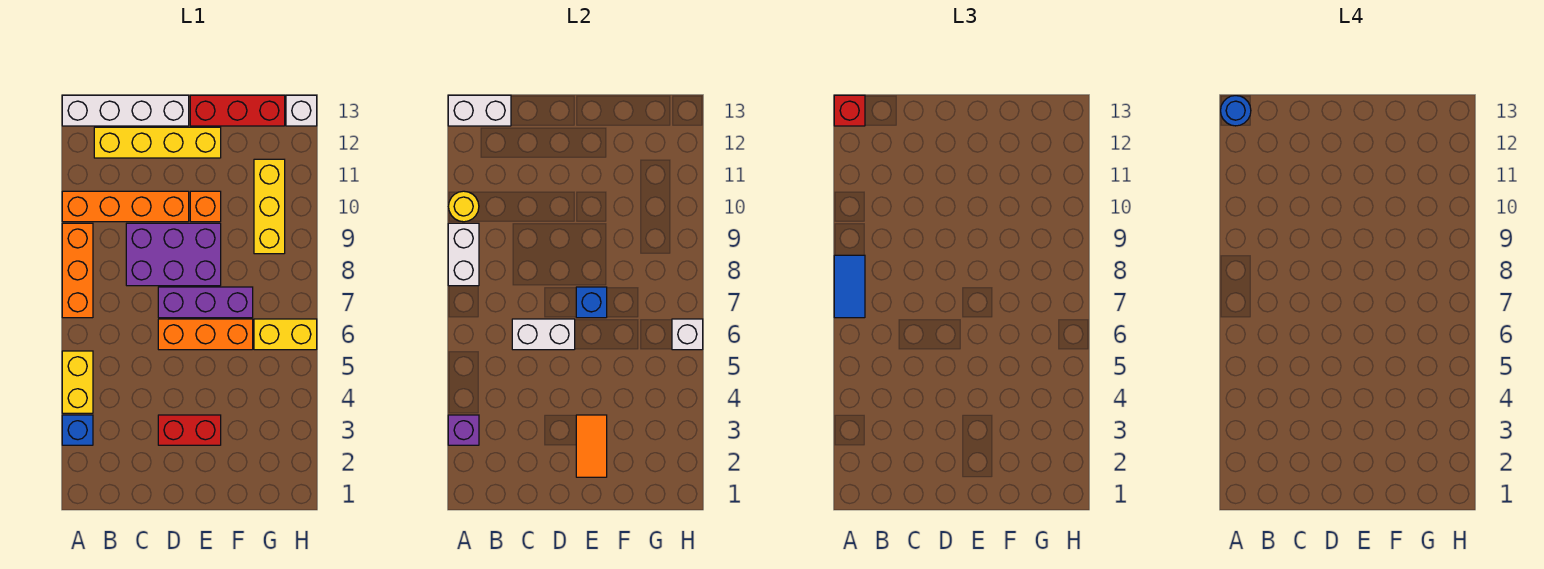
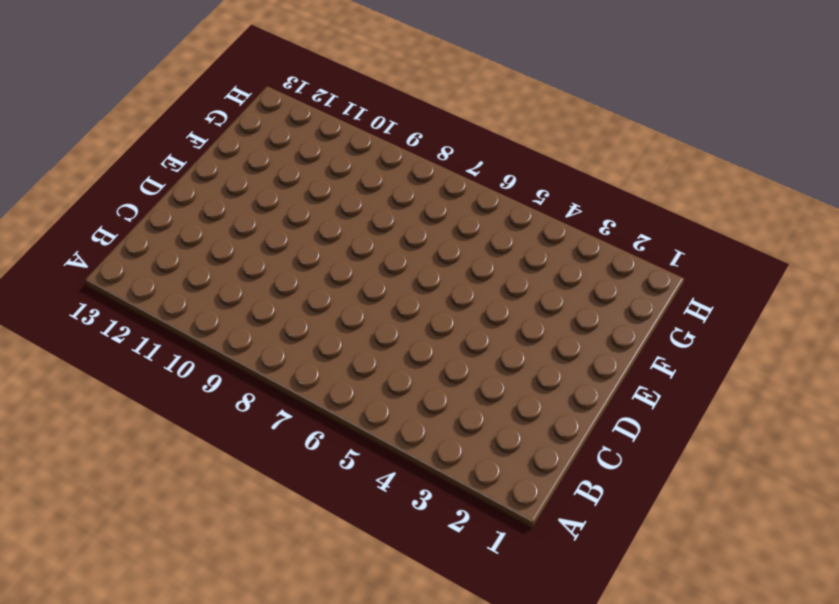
none -> blue brick A3 level 1
none -> yellow brick A4:A5 level 1
none -> orange brick A7:A9 level 1

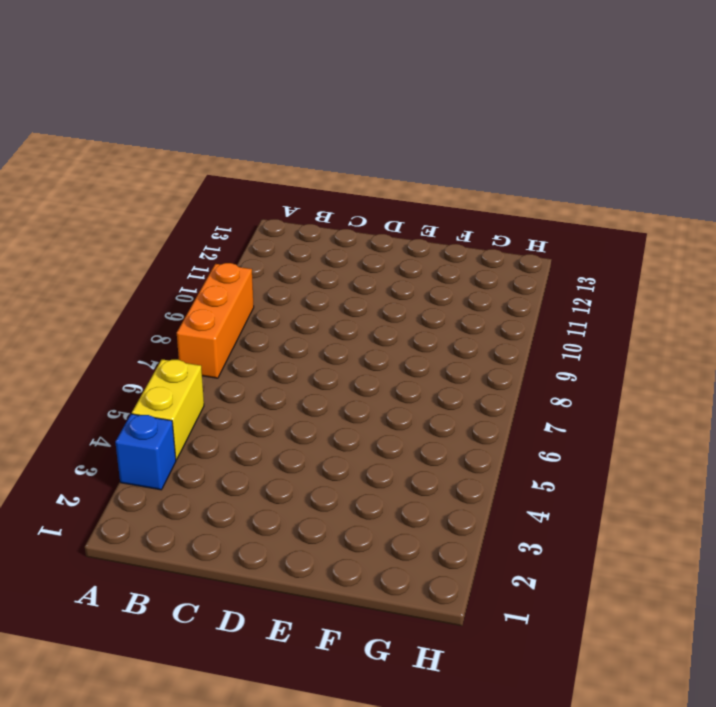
none -> orange brick A10:D10 level 1
none -> white brick A13:D13 level 1
none -> yellow brick B12:E12 level 1

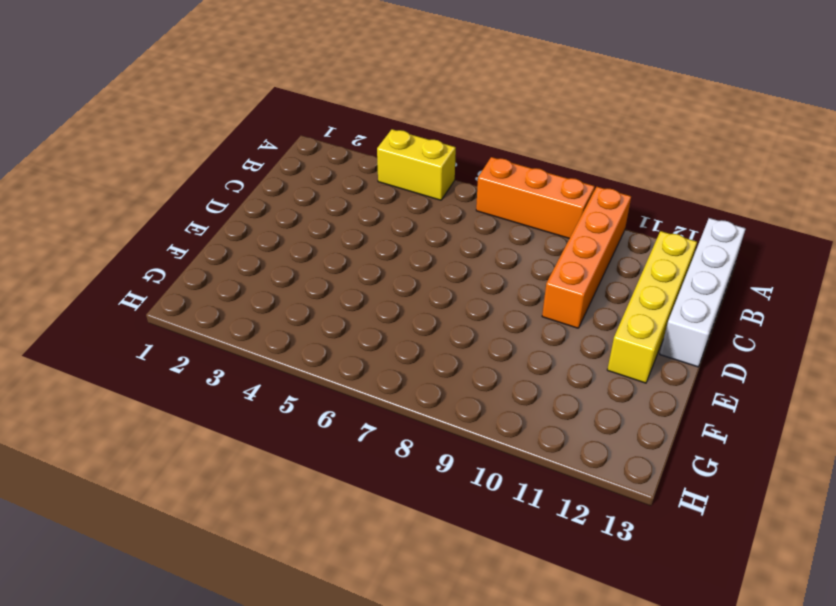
none -> blue brick A3 level 1
none -> purple brick C8:E9 level 1
none -> red brick D3:E3 level 1

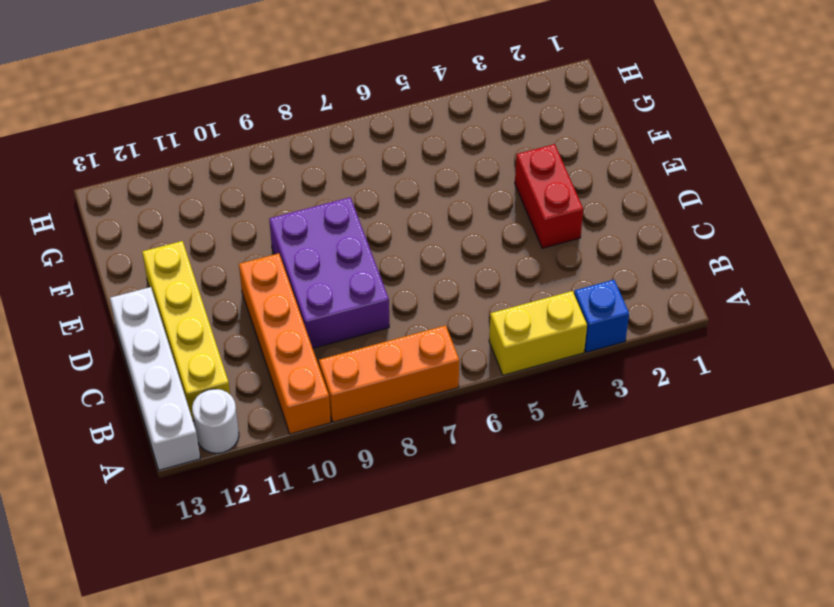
white round brick A12 level 1 -> none
none -> orange brick D6:F6 level 1
none -> purple brick D7:F7 level 1
none -> orange brick E10 level 1

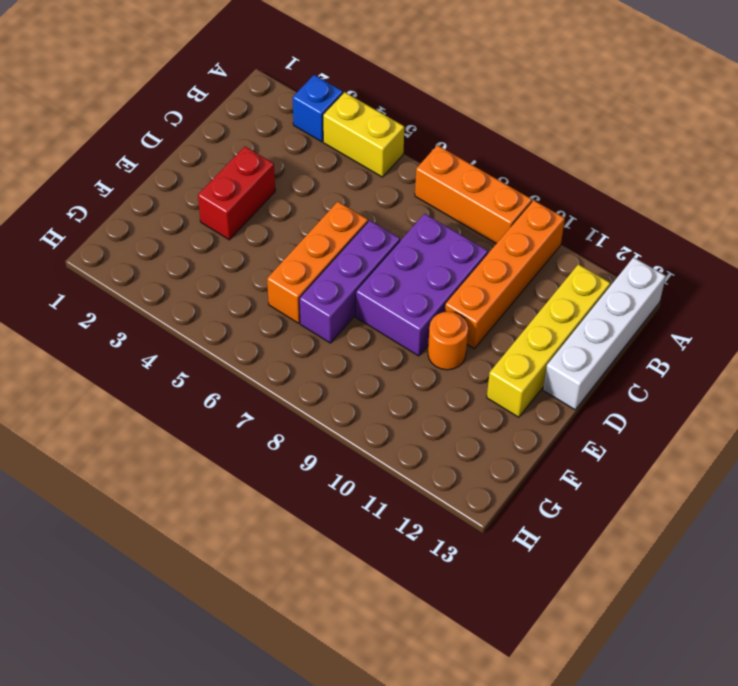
orange round brick E10 level 1 -> orange brick E10 level 1
none -> red brick E13:G13 level 1
none -> yellow brick G6:H6 level 1
none -> yellow brick G9:G11 level 1

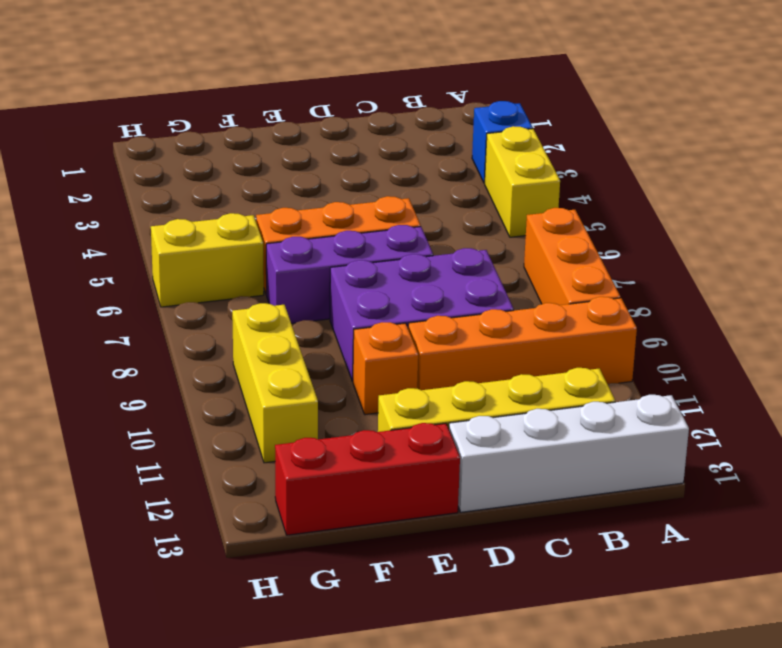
none -> red brick D3:E3 level 1
none -> white brick H13 level 1
none -> purple brick A3 level 2

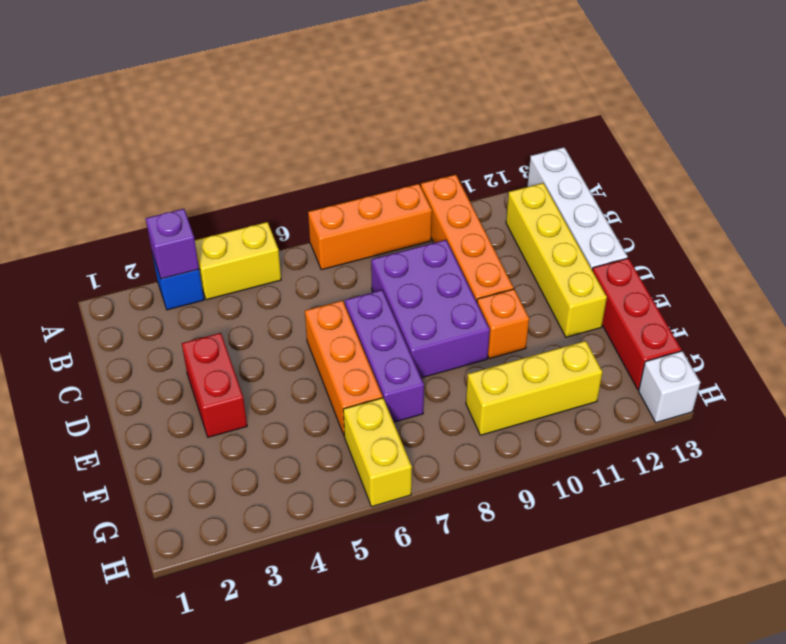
none -> white brick A8:A9 level 2
none -> yellow round brick A10 level 2
none -> white brick A13:B13 level 2

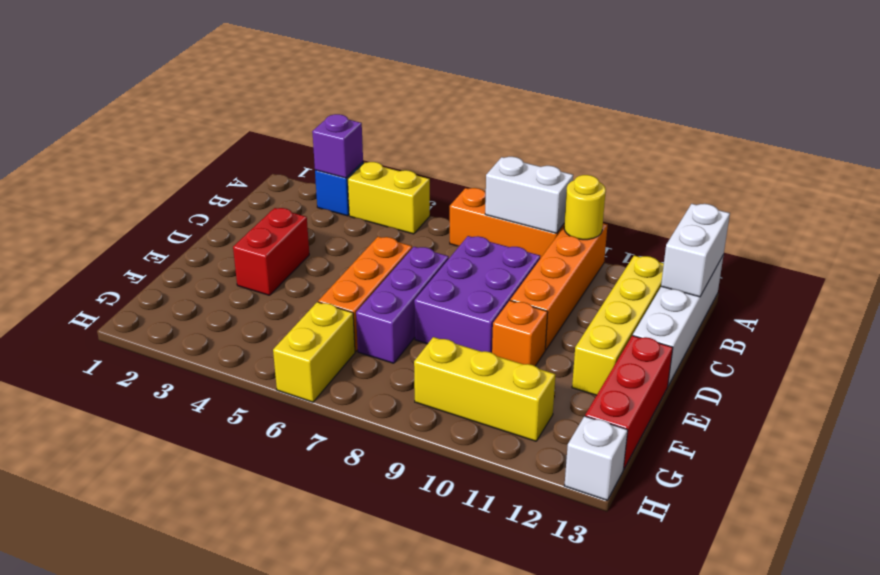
none -> white brick C6:D6 level 2
none -> orange tile E2:E3 level 2
none -> blue brick E7 level 2

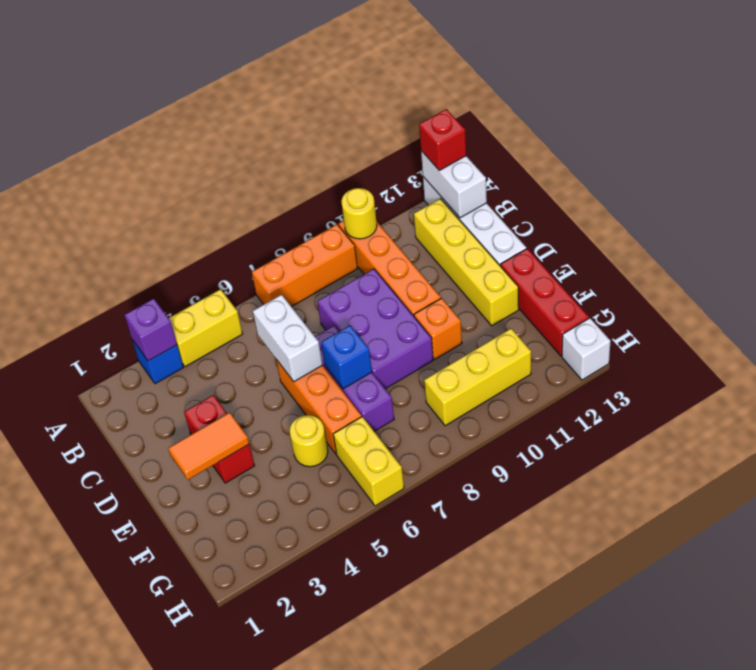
yellow round brick F5 level 1 -> none
none -> white brick A8:A9 level 2
none -> white brick H6 level 2
none -> blue tile A7:A8 level 3

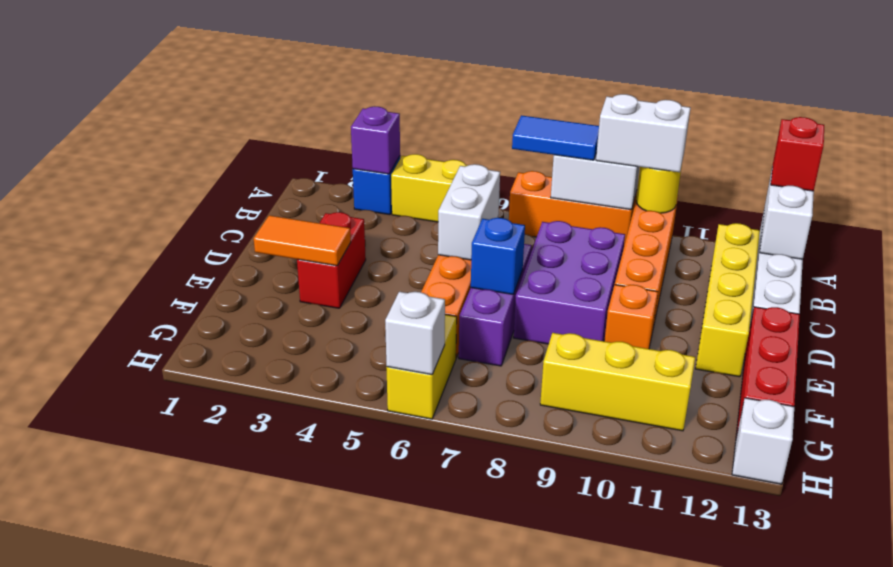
white brick A9:A10 level 3 -> none
none -> blue round brick A13 level 4

